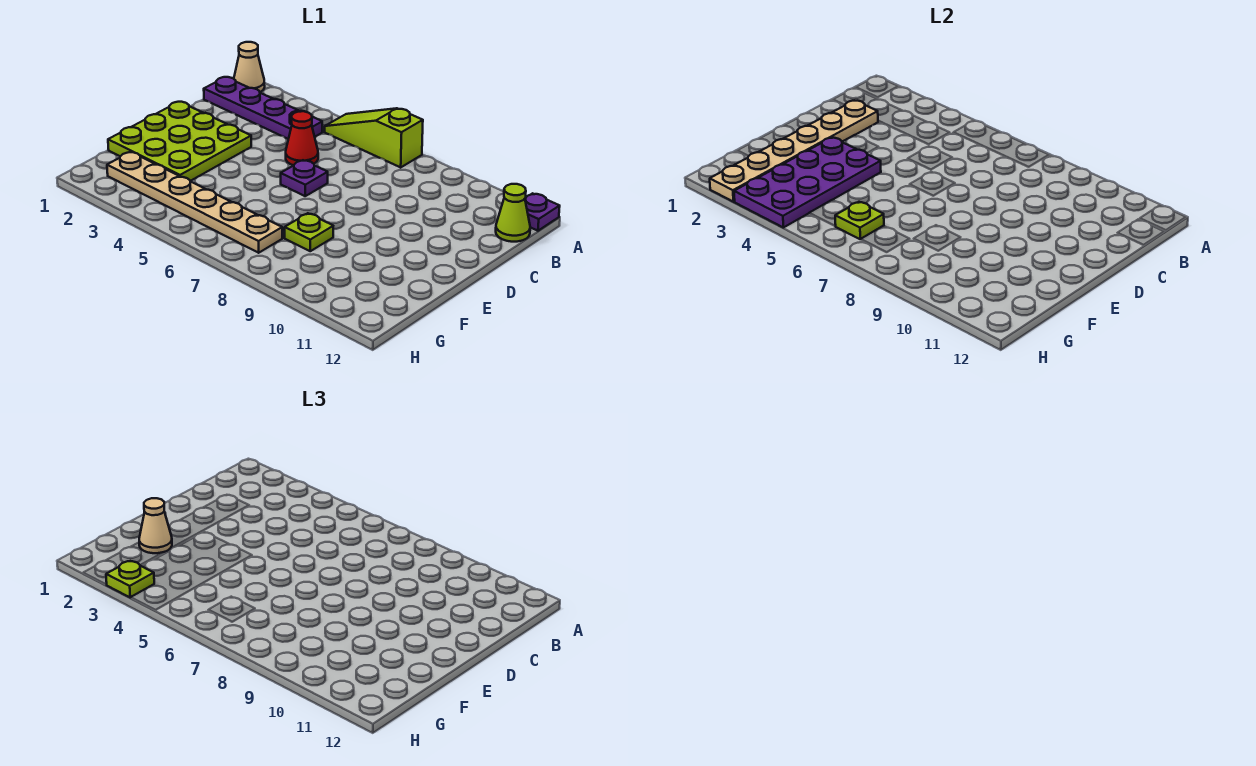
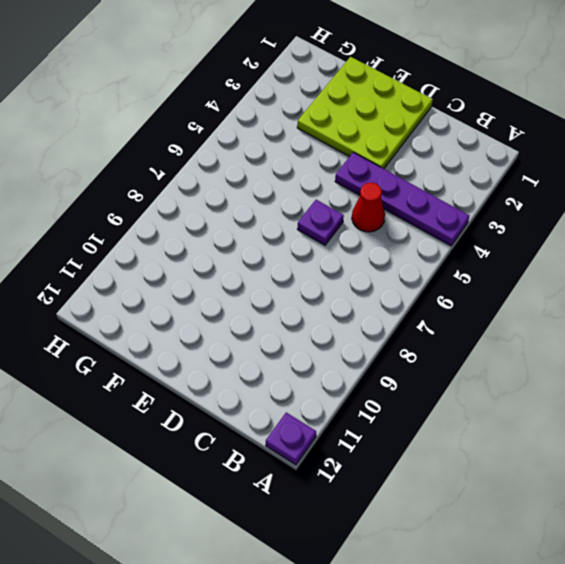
purple plate A4:D4 level 1 -> purple plate B1:B4 level 1
none -> tan cone A1 level 1
none -> lime slope A5:A7 level 1 top 7
none -> lime cone B12 level 1

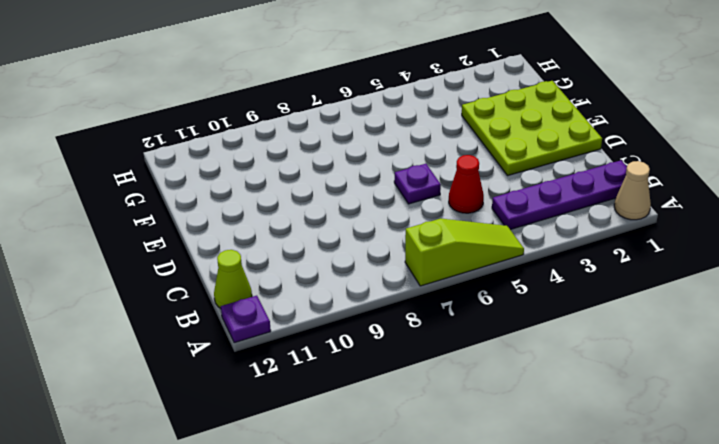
none -> lime plate F8 level 1
none -> tan plate G2:G7 level 1
none -> tan plate C2:H2 level 2

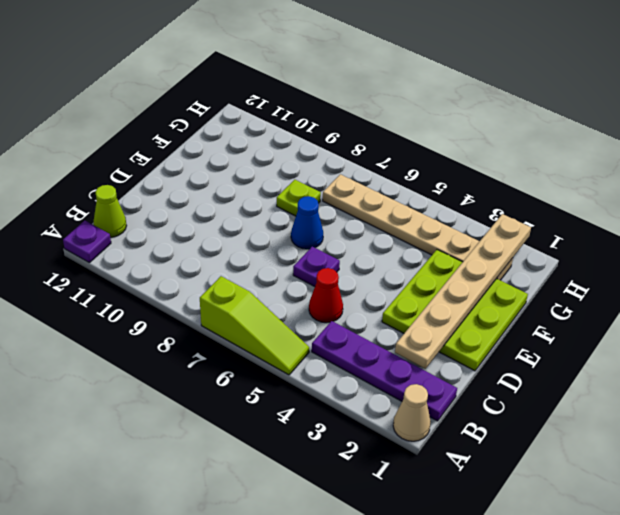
blue cone E7 level 1 -> none
none -> purple plate E3:H4 level 2
none -> lime plate G6 level 2
none -> tan cone F2 level 3

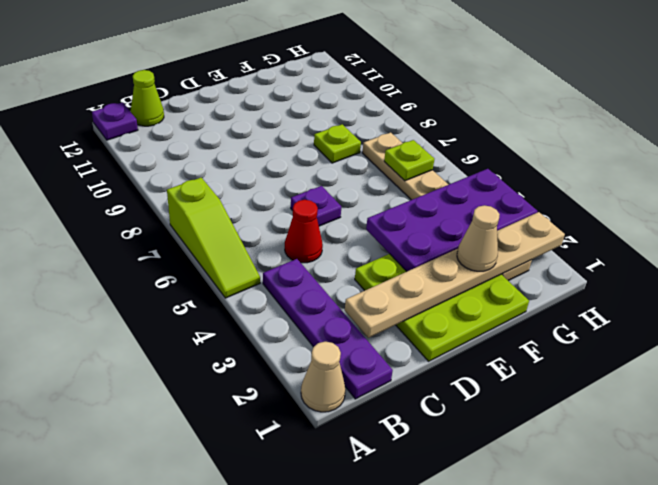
none -> lime plate H3 level 3

